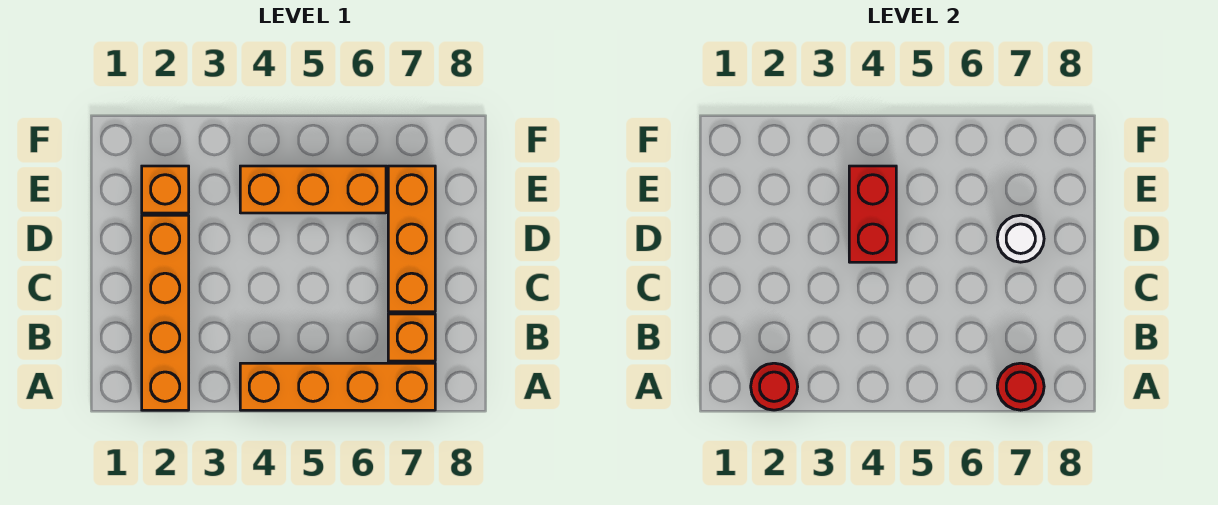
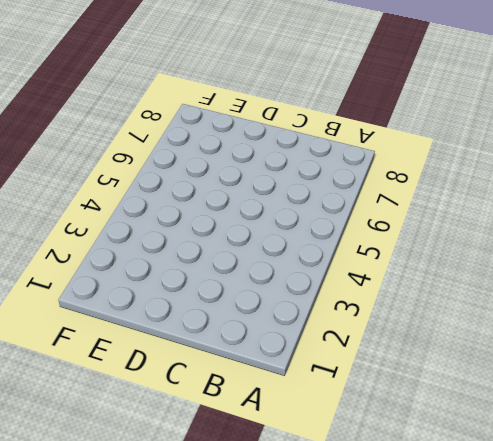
none -> orange brick A2:D2 level 1
none -> orange brick A4:A7 level 1

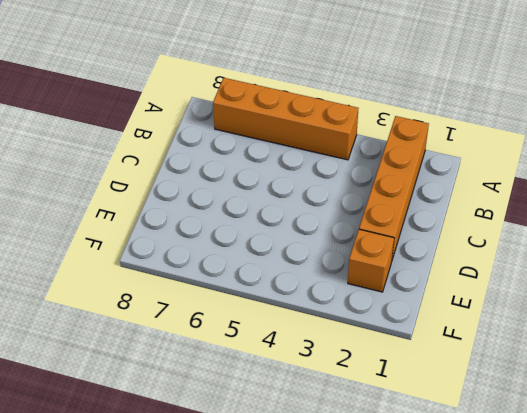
none -> orange brick B7 level 1
none -> orange brick C7:E7 level 1

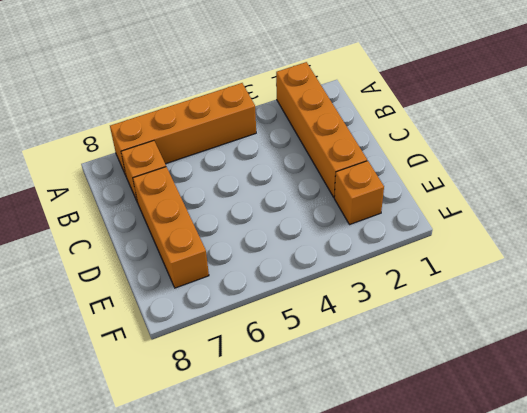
none -> orange brick E4:E6 level 1
none -> red round brick A2 level 2

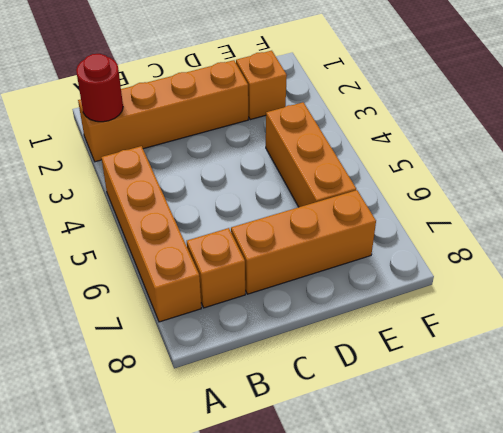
none -> red round brick A7 level 2
none -> red brick D4:E4 level 2

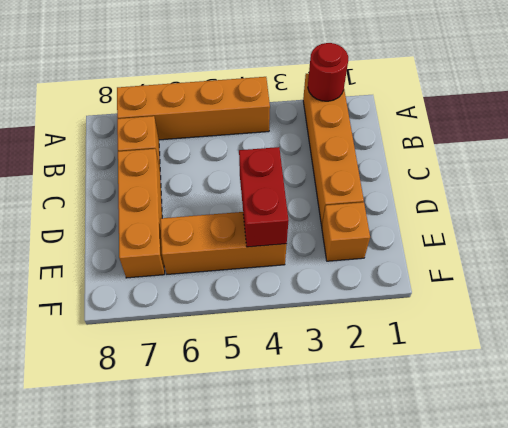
none -> red round brick A7 level 2
none -> white round brick D7 level 2

